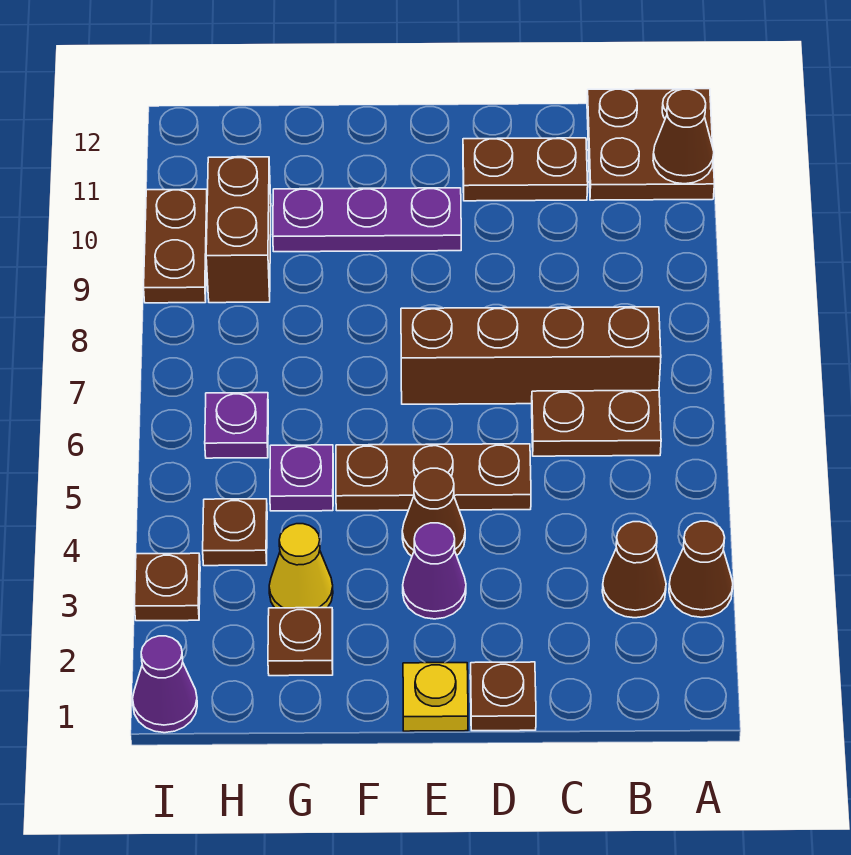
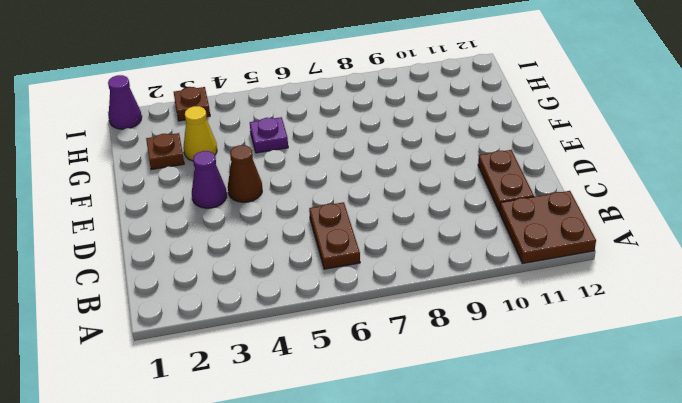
none -> brown cone A3 level 1
none -> brown cone B3 level 1
none -> brown brick B7:E7 level 1

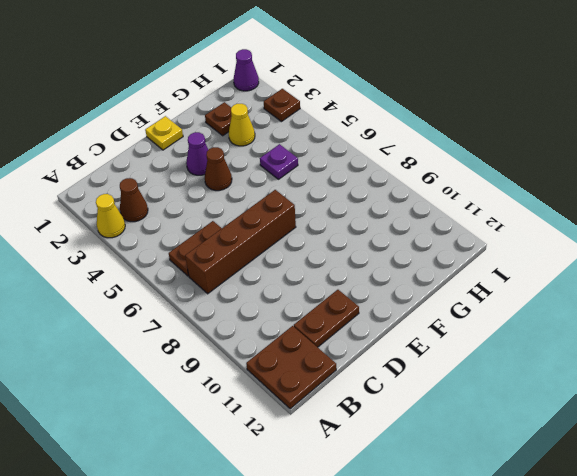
yellow cone A3 level 1 -> brown cone A3 level 1
none -> brown plate D1 level 1
none -> brown plate D5:F5 level 1
none -> purple plate E10:G10 level 1

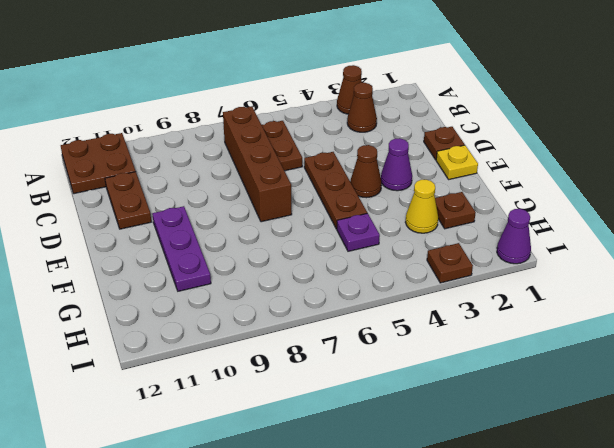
none -> brown plate H4 level 1
none -> purple plate H6 level 1
none -> brown brick H9:H10 level 1

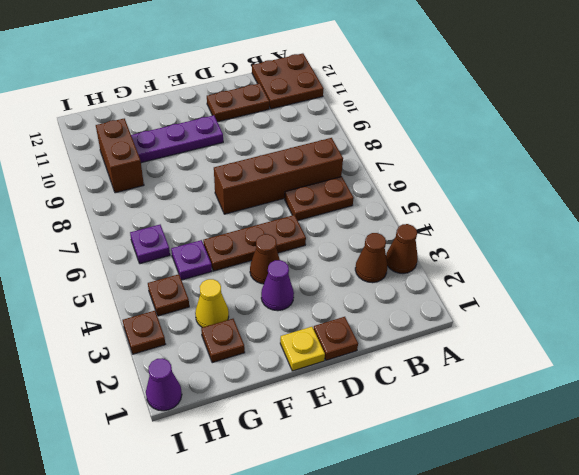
none -> brown plate I9:I10 level 1
none -> brown cone A11 level 2

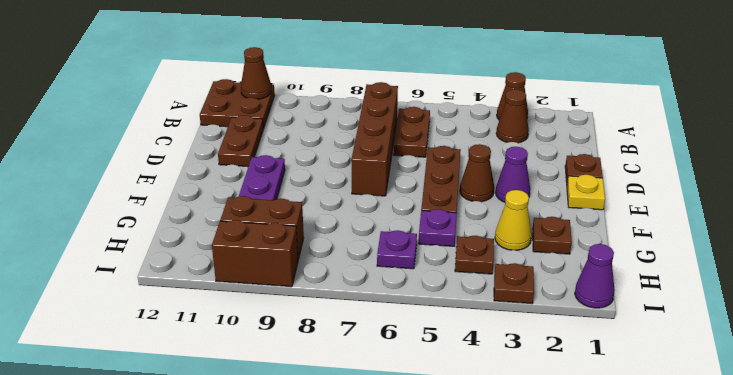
brown brick I9:I10 level 1 -> brown plate I9:I10 level 1

